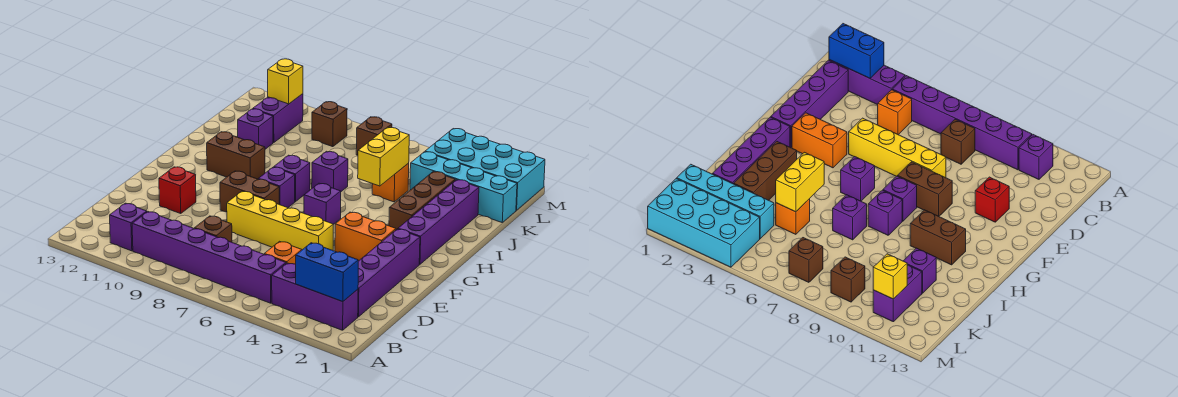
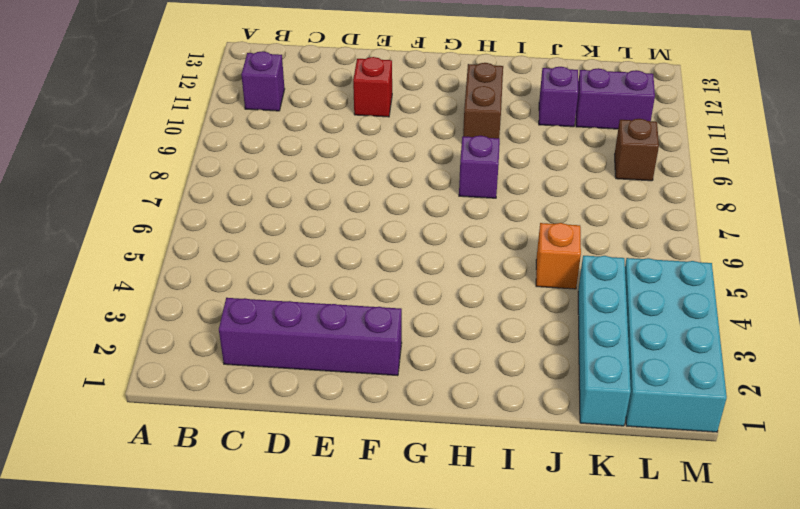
none -> purple brick B2:B4 level 1
none -> purple brick B5:B10 level 1
none -> orange brick C5 level 1

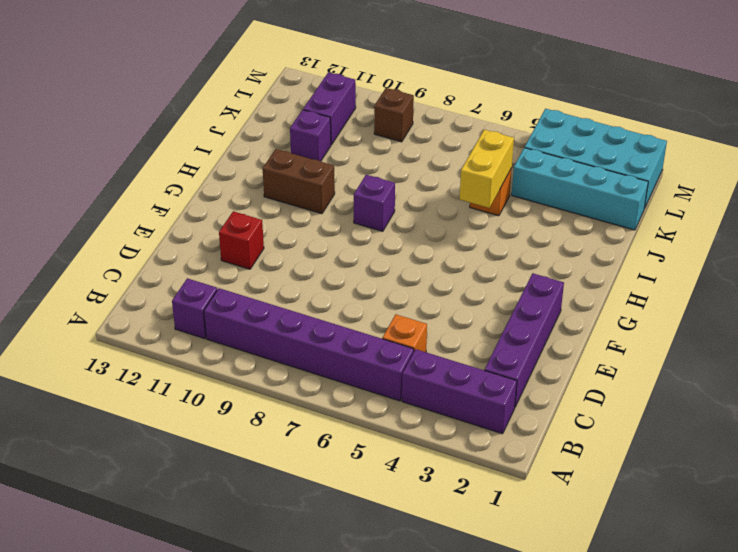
none -> brown brick C8 level 1
none -> yellow brick E5:E8 level 1
none -> orange brick F3:F4 level 1

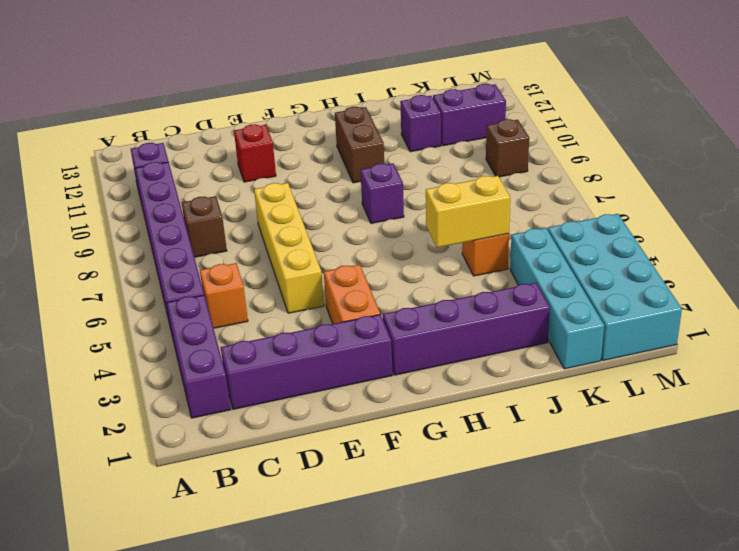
none -> brown brick F8:F9 level 1
none -> purple brick G6 level 1
none -> purple brick G8 level 1

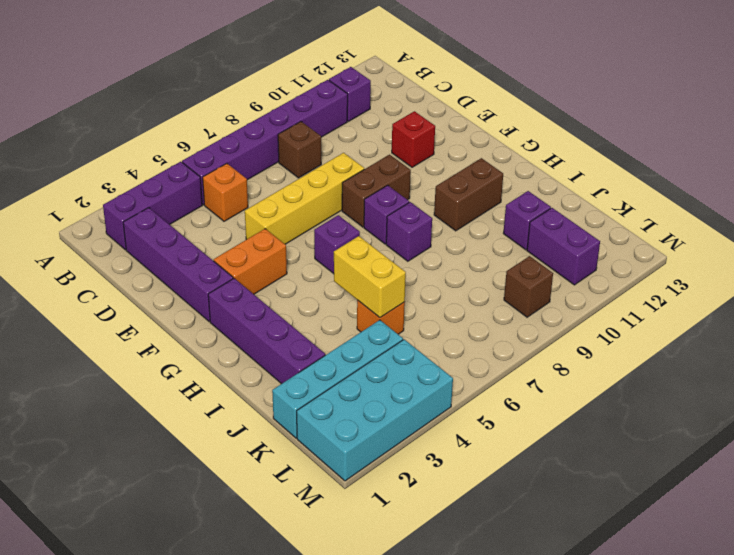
none -> brown brick H3:J3 level 1
none -> purple brick I7 level 1
none -> brown brick L7 level 1

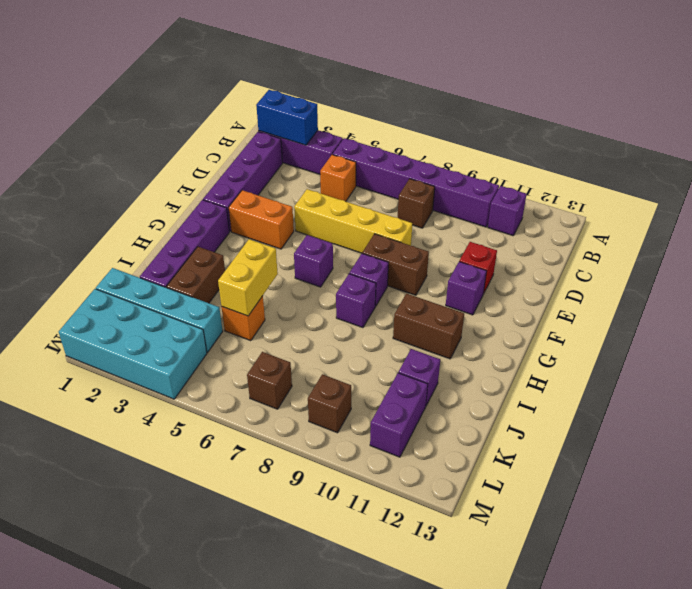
purple brick F11 level 1 -> purple brick I7 level 1
brown brick I3:J3 level 1 -> brown brick H3:J3 level 1
none -> yellow brick L11 level 2

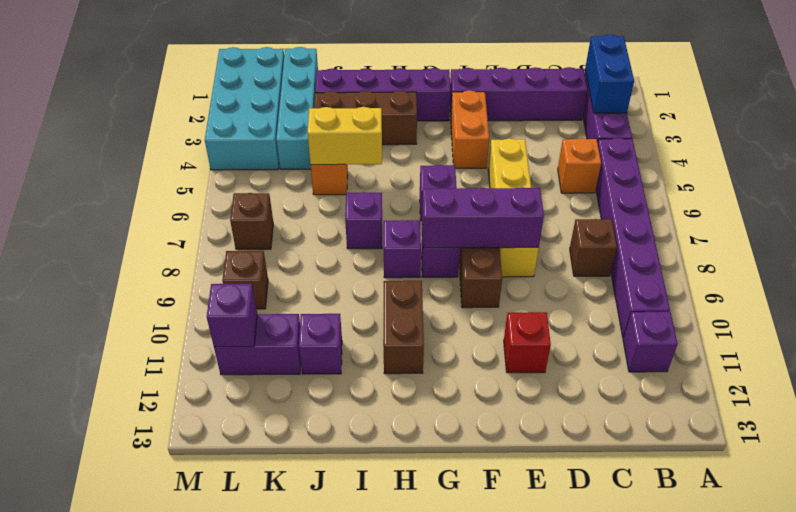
purple brick E8:G8 level 2 -> none
purple brick L11 level 2 -> yellow brick L11 level 2

